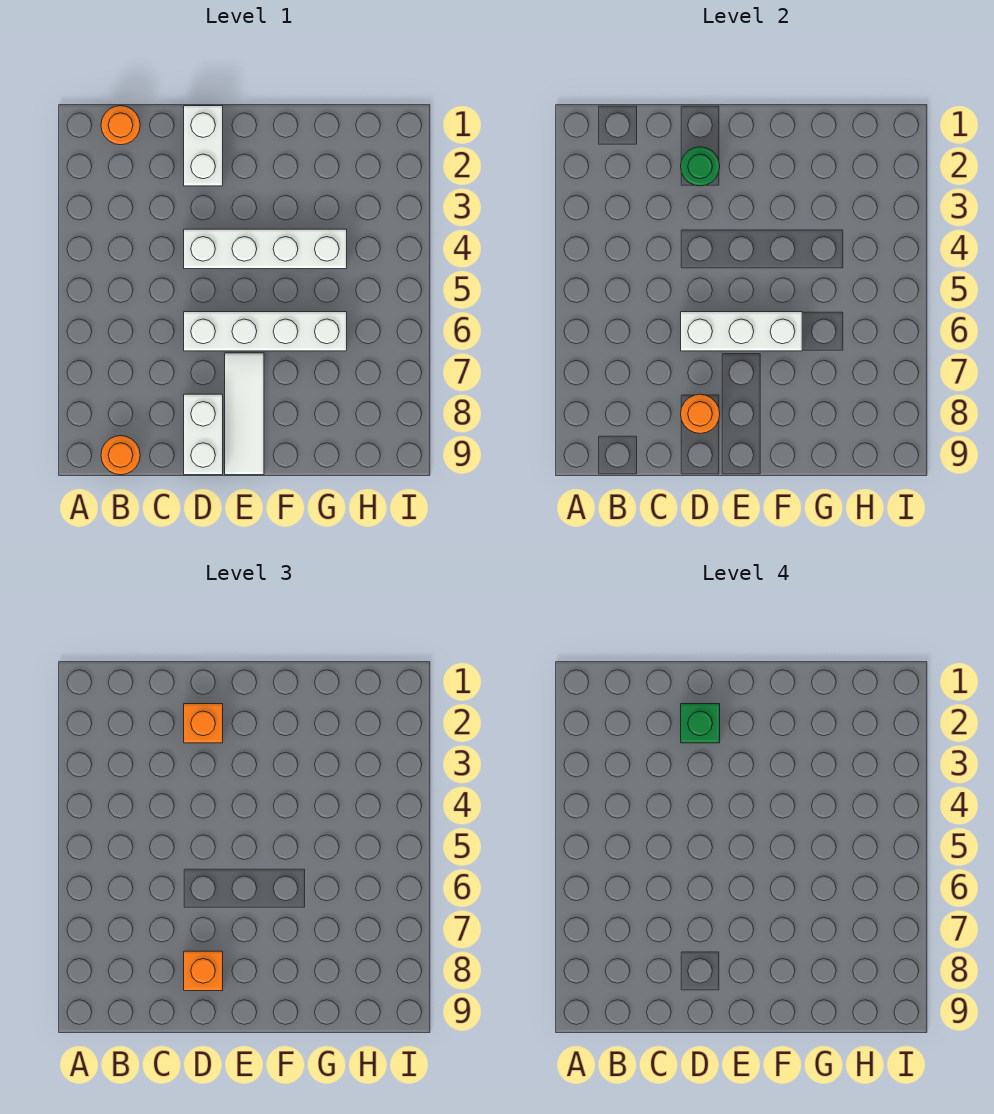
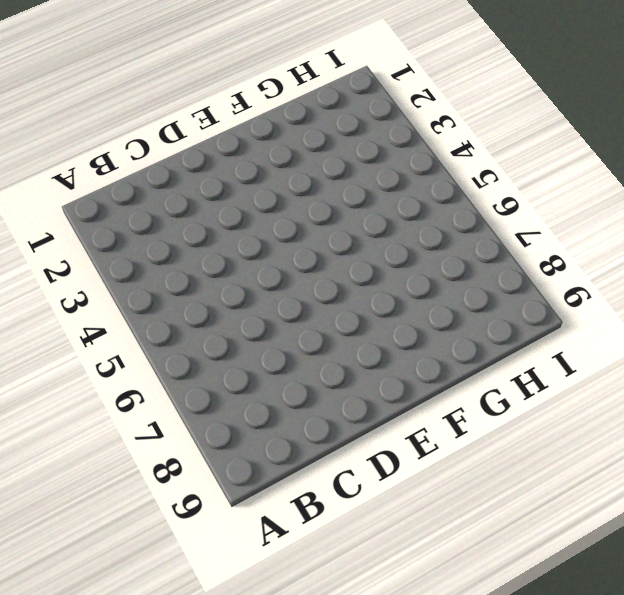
none -> orange round brick B1 level 1
none -> orange round brick B9 level 1
none -> white brick D1:D2 level 1

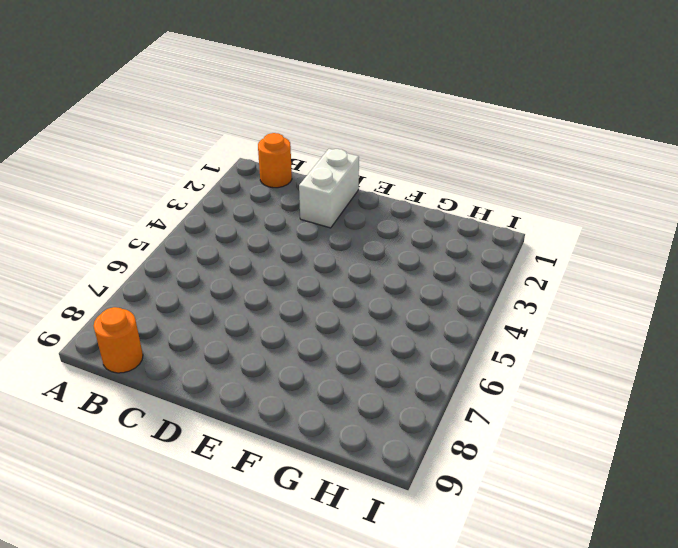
none -> white brick D4:G4 level 1
none -> white brick D6:G6 level 1
none -> white brick D8:D9 level 1

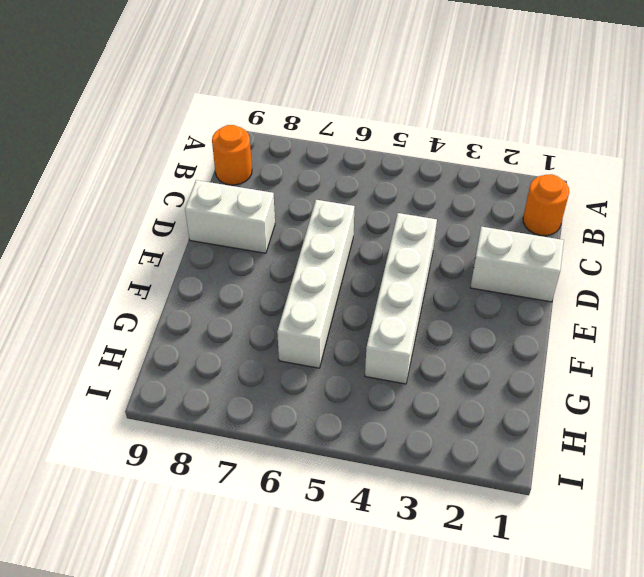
none -> white tile E7:E9 level 1
none -> green round brick D2 level 2
none -> white brick D6:F6 level 2

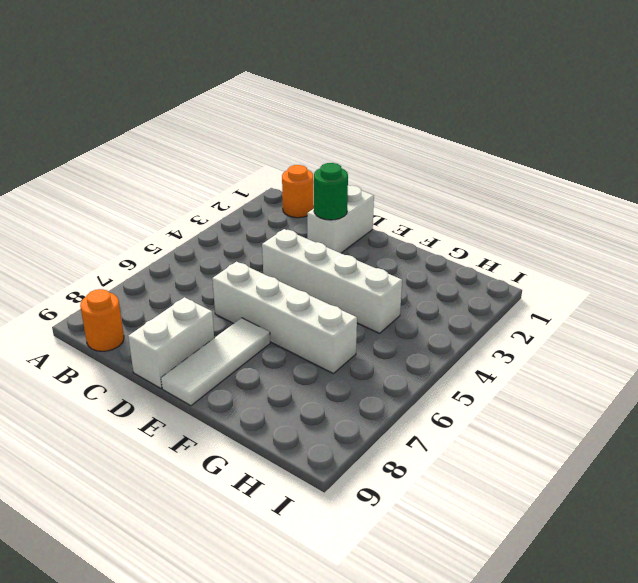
none -> white brick D6:F6 level 2
none -> orange round brick D8 level 2
none -> orange brick D2 level 3

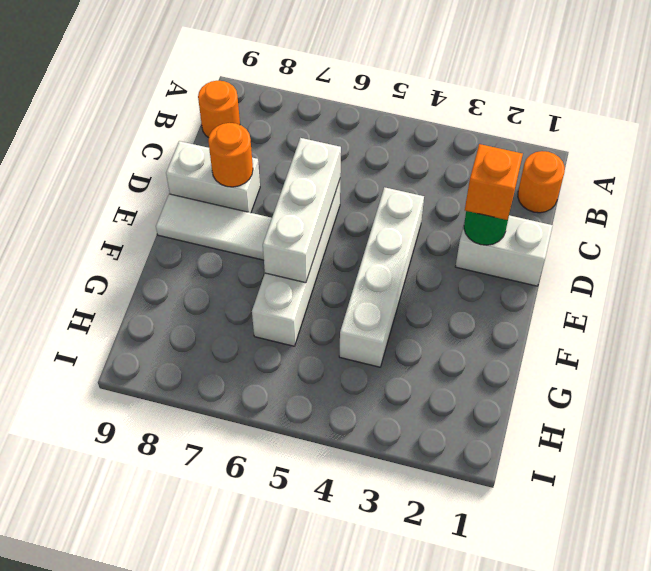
none -> orange brick D8 level 3
none -> green brick D2 level 4

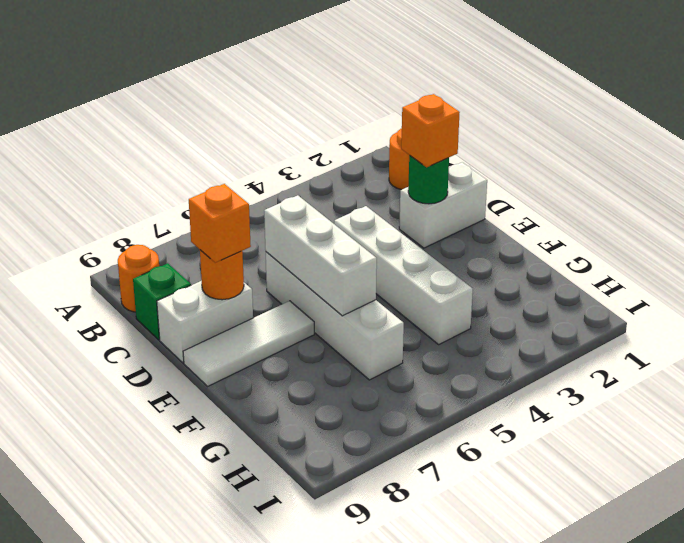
green brick C9 level 1 -> green brick D2 level 4

